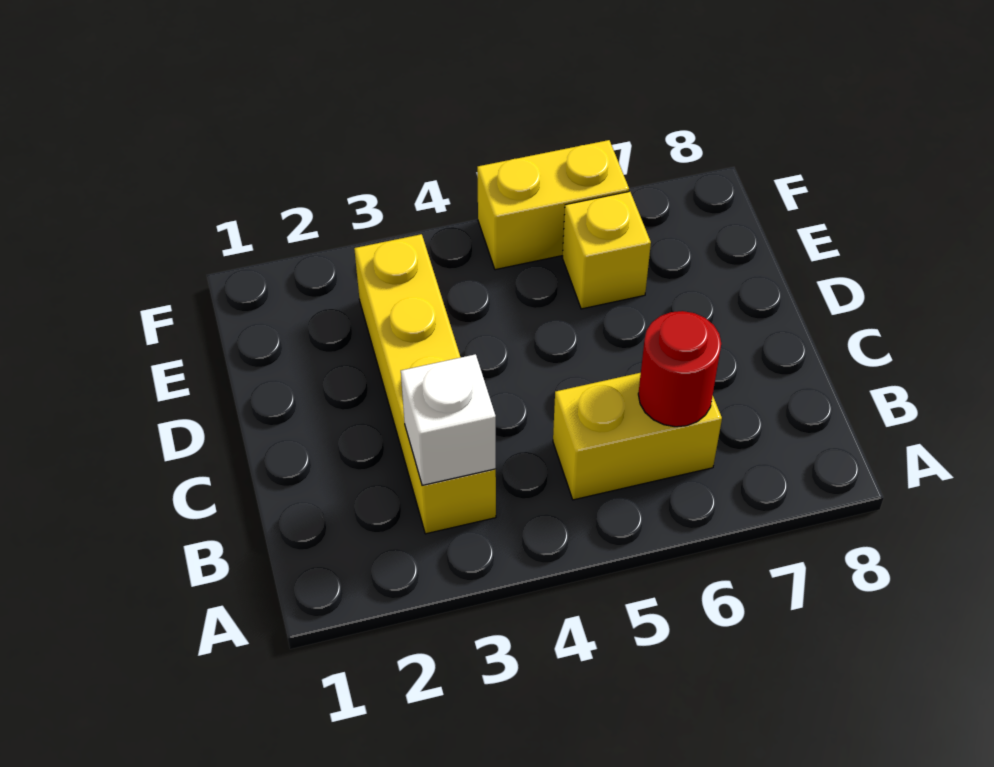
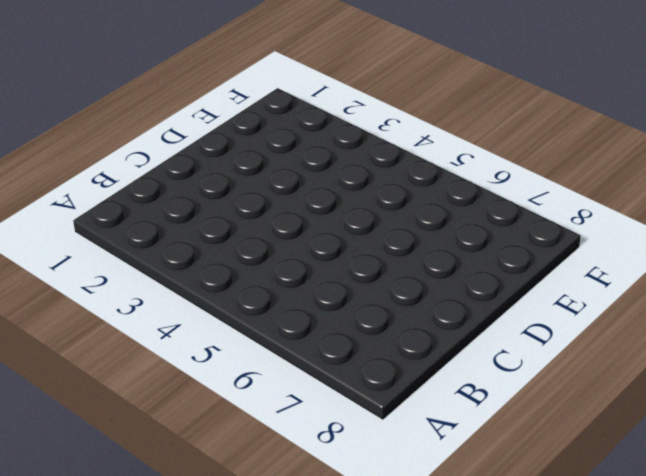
none -> yellow brick B3:E3 level 1
none -> yellow brick B5:B6 level 1

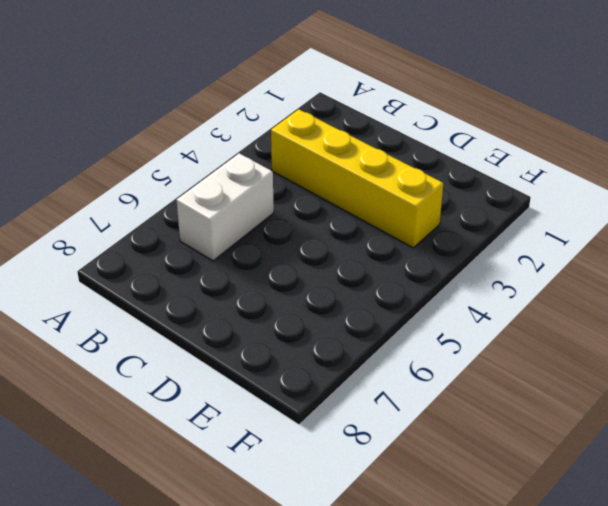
white brick B5:B6 level 1 -> yellow brick B5:B6 level 1
none -> yellow brick E6 level 1
none -> yellow brick F5:F6 level 1

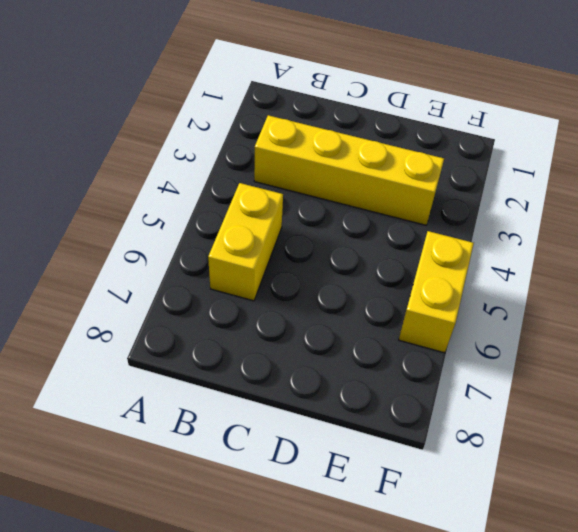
none -> yellow brick E6 level 1
none -> white brick B3 level 2

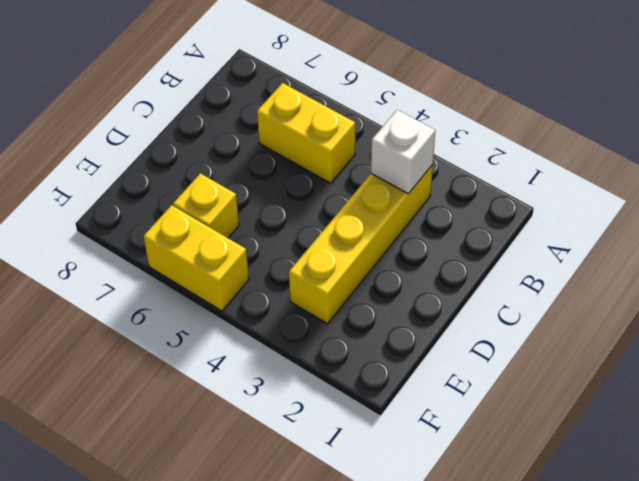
none -> red round brick B6 level 2

